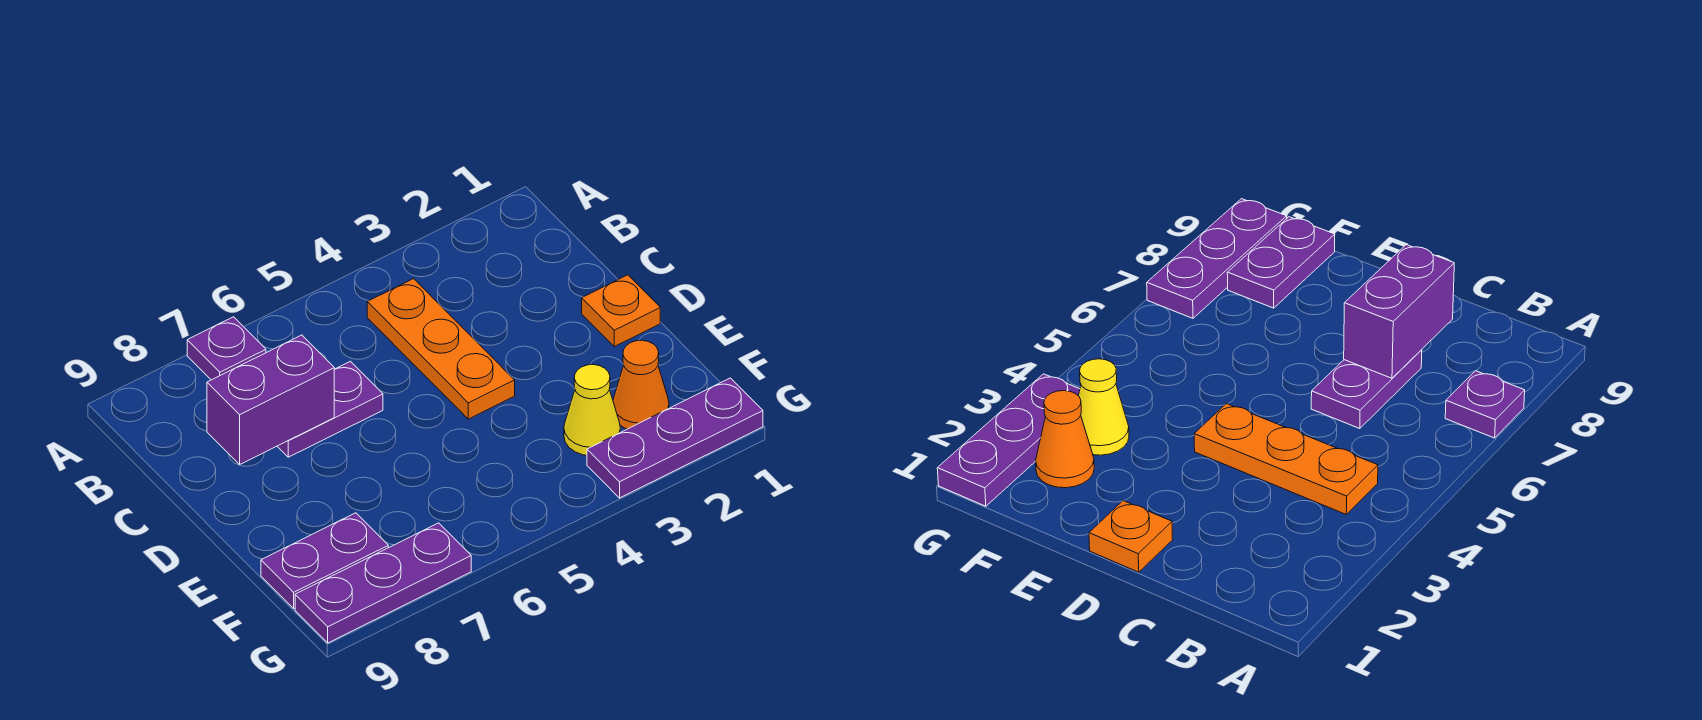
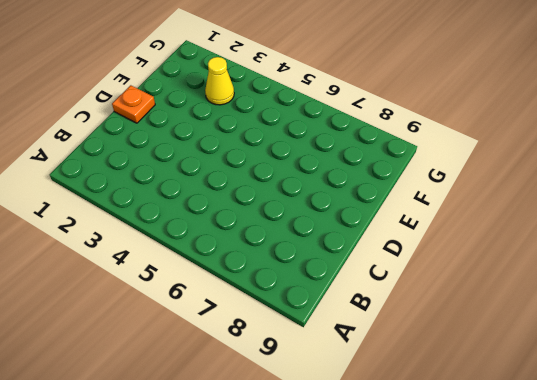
none -> purple plate A7 level 1
none -> orange plate B4:D4 level 1

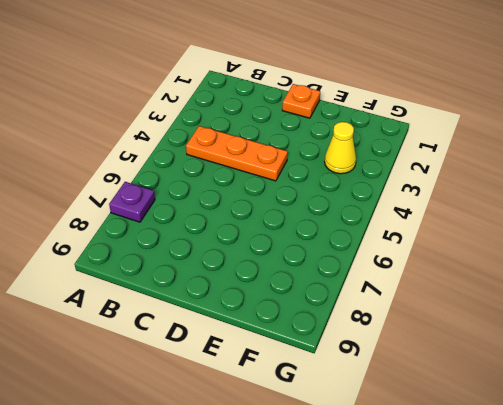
none -> purple plate C6:C7 level 1
none -> orange cone F2 level 1

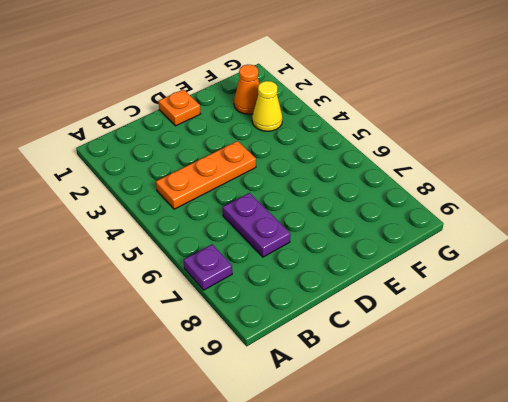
none -> purple plate F8:F9 level 1
none -> purple plate G1:G3 level 1

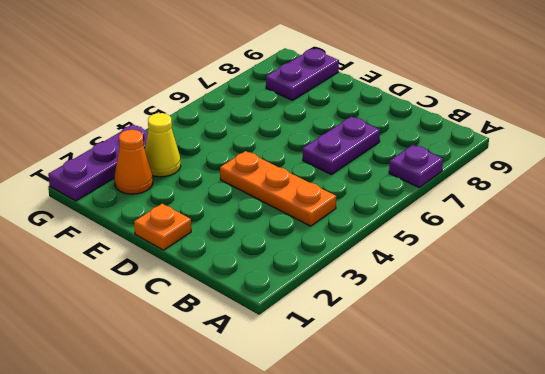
none -> purple plate G7:G9 level 1
none -> purple brick C7:C8 level 2

